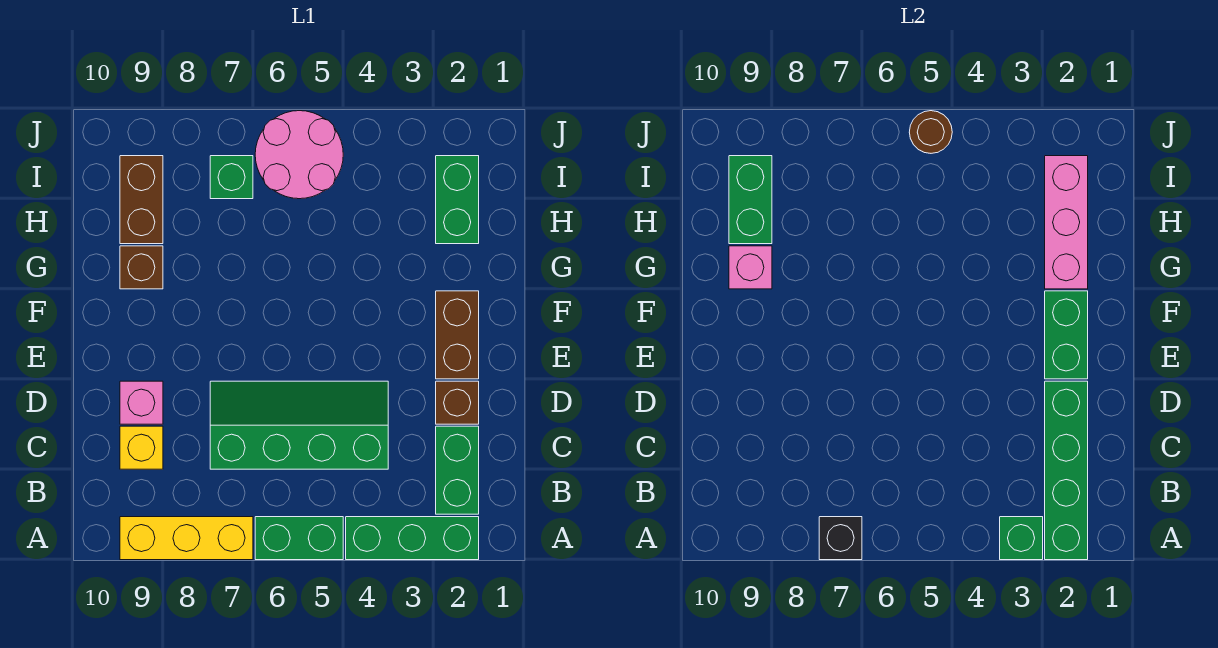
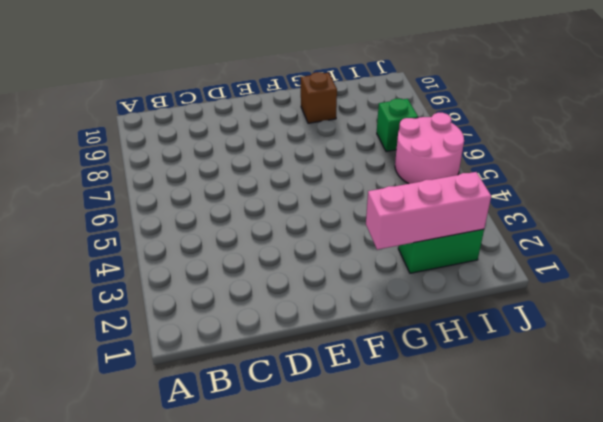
none -> green brick A2:A4 level 1
none -> green brick A5:A6 level 1
none -> yellow brick A7:A9 level 1

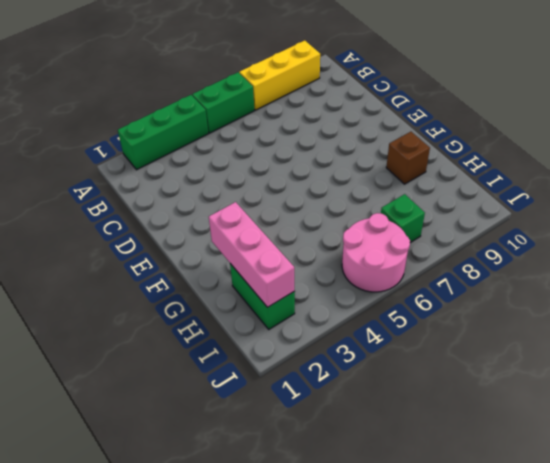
none -> green brick B2:C2 level 1
none -> green slope C4:D7 level 1 top C
none -> yellow brick C9 level 1

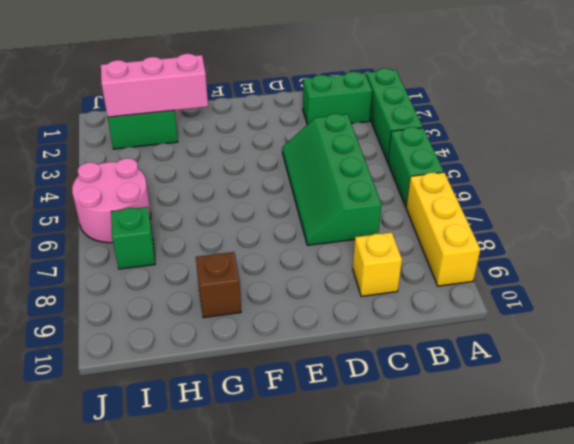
none -> brown brick D2 level 1
none -> pink brick D9 level 1
none -> brown brick E2:F2 level 1

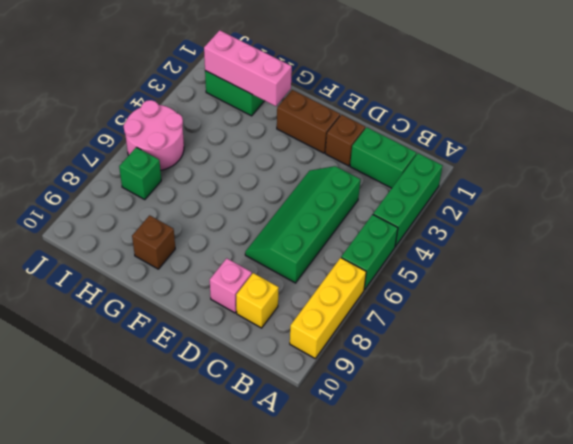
none -> brown brick H9:I9 level 1
none -> green brick A2:D2 level 2
none -> green brick A3 level 2

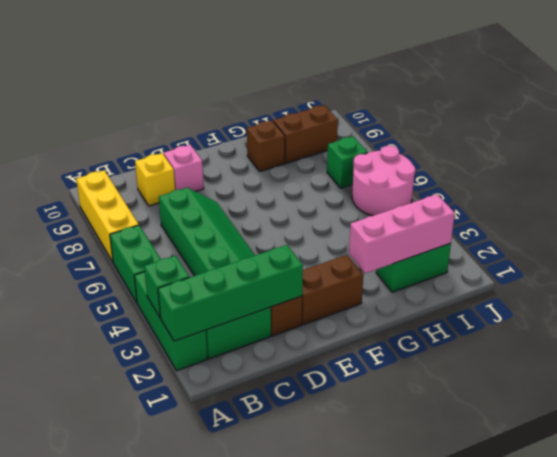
none -> black brick A7 level 2
none -> green brick E2:F2 level 2
none -> pink brick G9 level 2

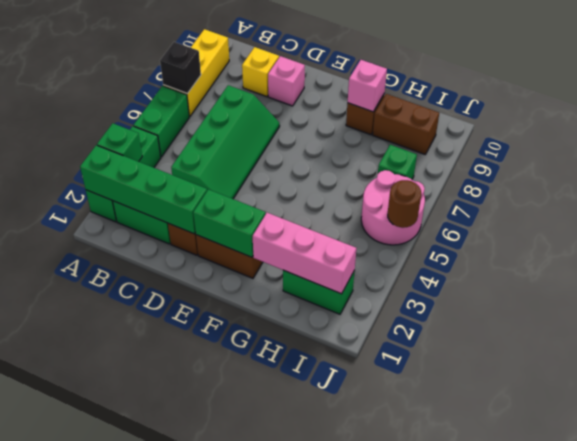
none -> green brick H9:I9 level 2

